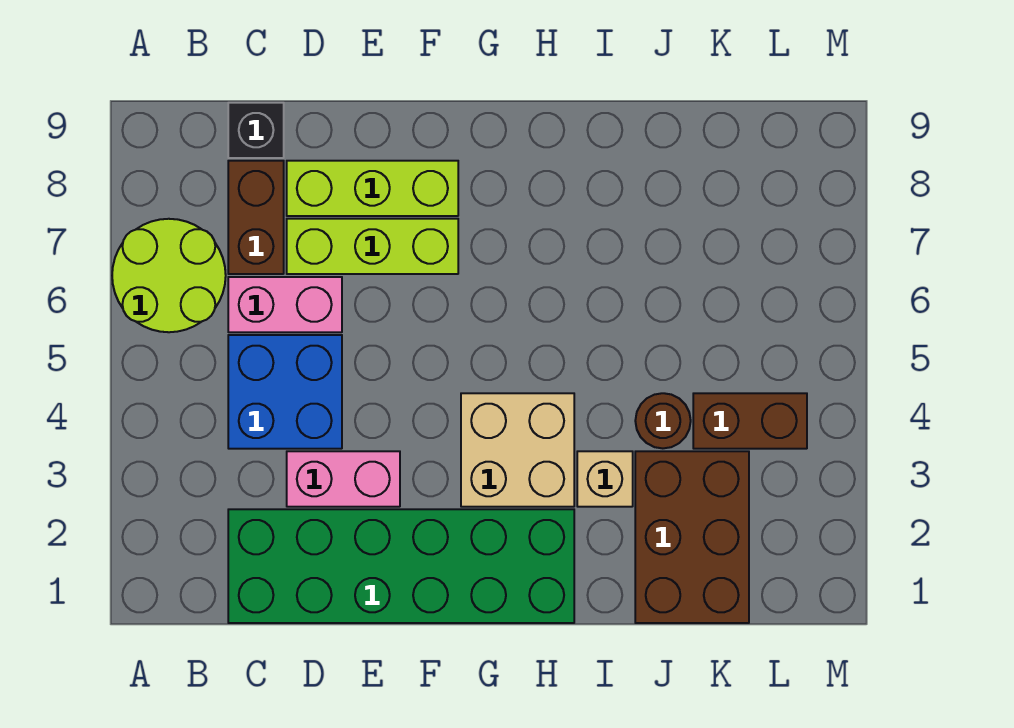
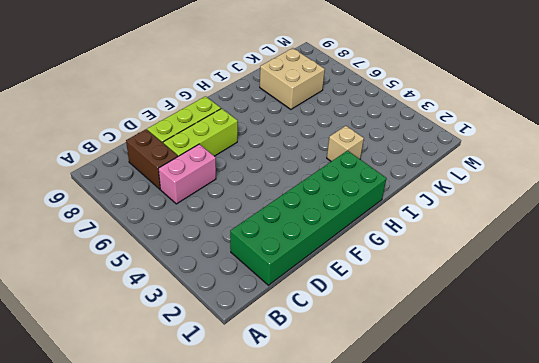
tan brick J7:K8 level 1 -> tan brick G3:H4 level 1
none -> lime round brick A6:B7 level 1
none -> blue brick C4:D5 level 1
none -> black brick C9 level 1

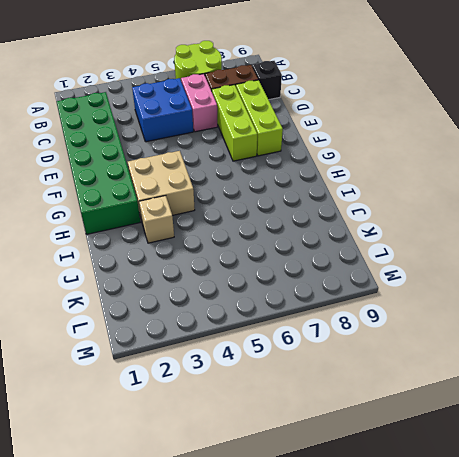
none -> pink brick D3:E3 level 1
none -> brown brick J1:K3 level 1
none -> brown round brick J4 level 1

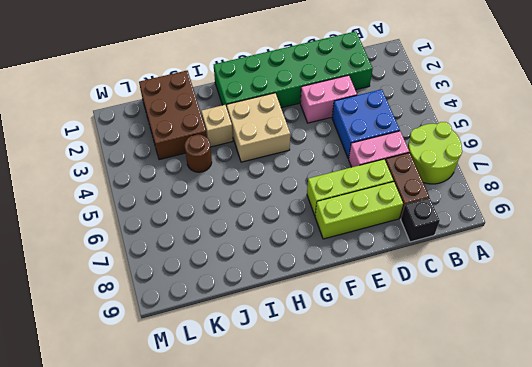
none -> brown brick K4:L4 level 1

